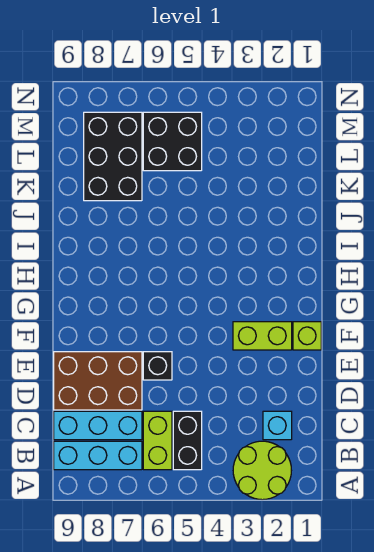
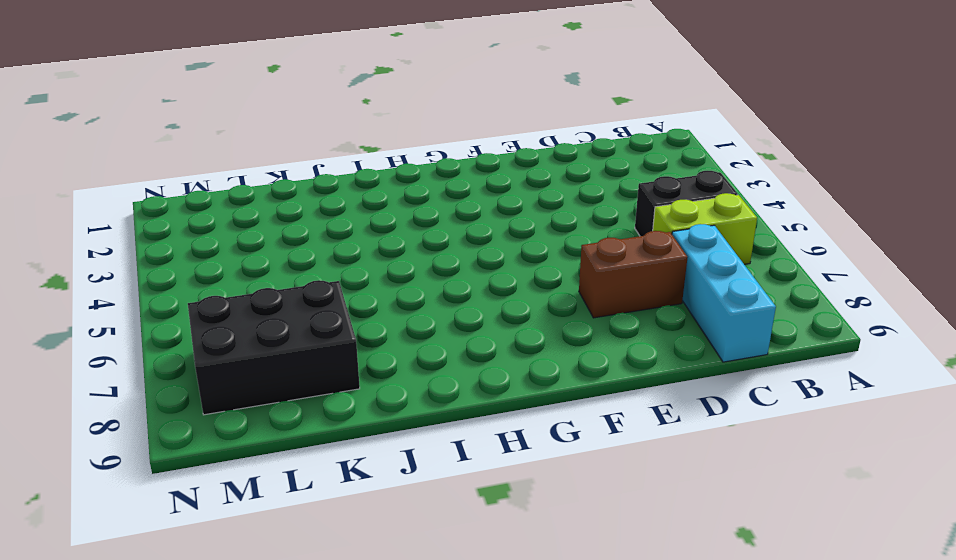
brown brick D7:E7 level 1 -> brown brick D7:E9 level 1
none -> lime round brick A2:B3 level 1
none -> cyan brick B7:B9 level 1
none -> cyan brick C2 level 1

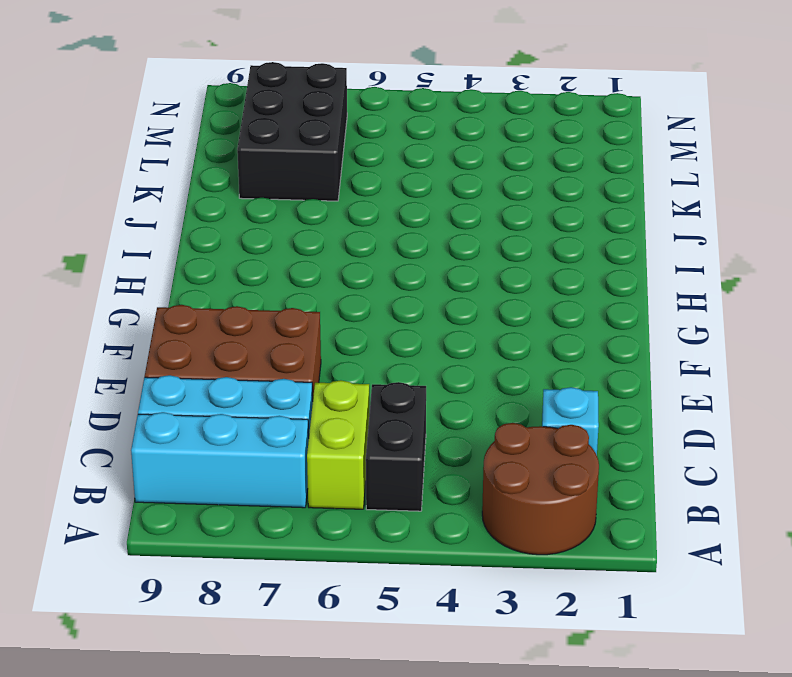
brown round brick A2:B3 level 1 -> lime round brick A2:B3 level 1
none -> black brick E6 level 1
none -> lime brick F1 level 1
none -> lime brick F2:F3 level 1

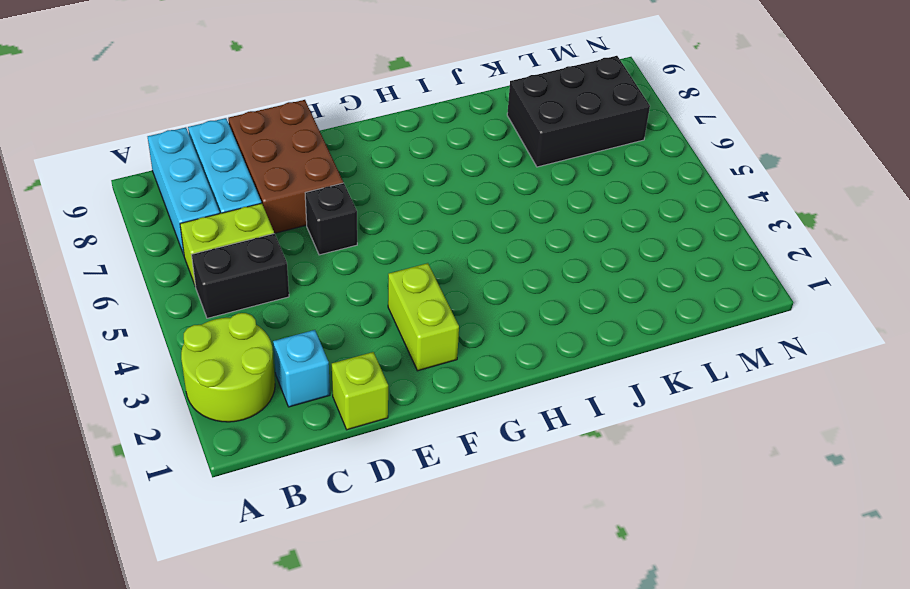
lime brick D1 level 1 -> lime brick F1 level 1
none -> black brick L5:M6 level 1

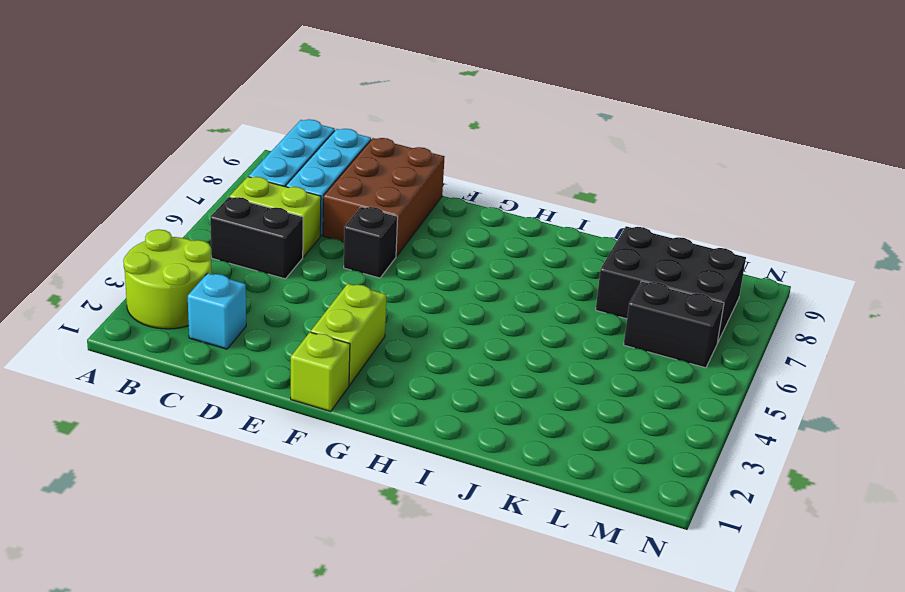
black brick L6:M6 level 1 -> black brick L5:M6 level 1

